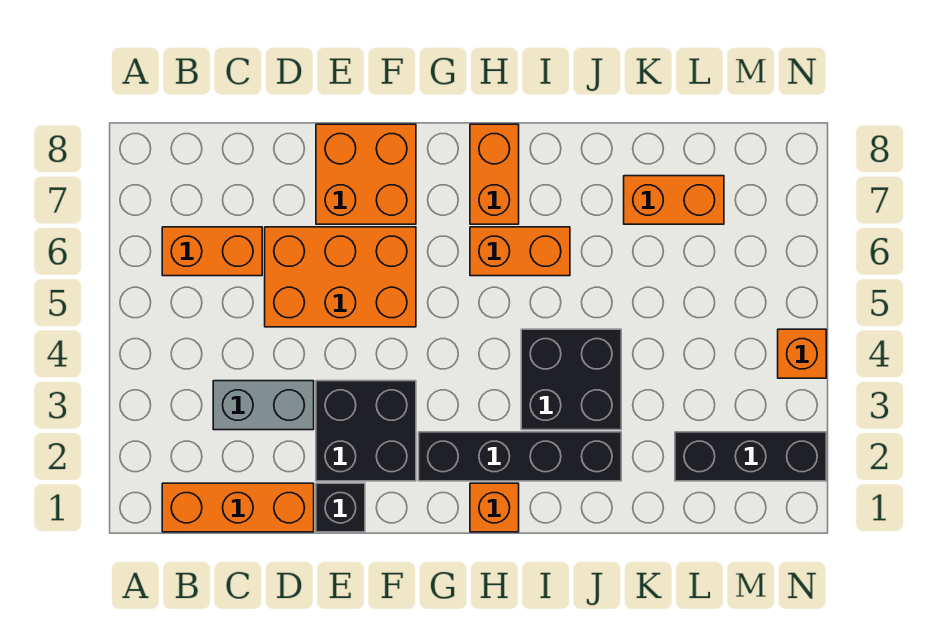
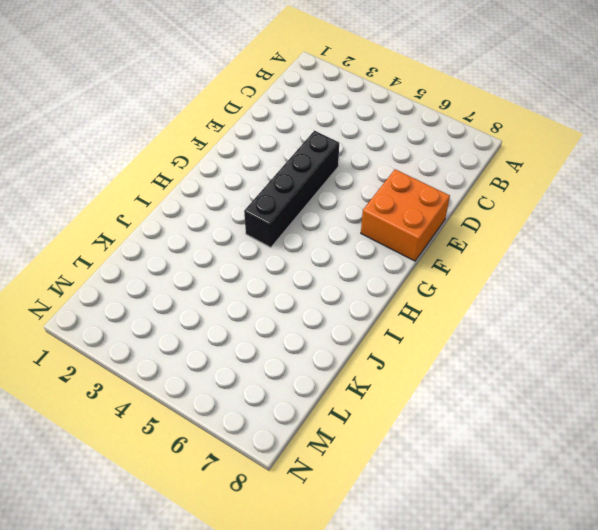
black brick E4:H4 level 1 -> black brick G2:J2 level 1
none -> orange brick B1:D1 level 1
none -> orange brick B6:C6 level 1
none -> grey brick C3:D3 level 1

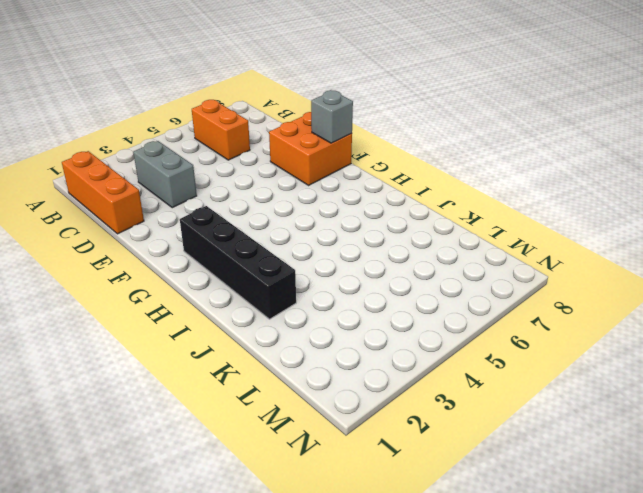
grey brick F8 level 2 -> none
none -> orange brick D5:F6 level 1
none -> black brick E1 level 1
none -> black brick E2:F3 level 1

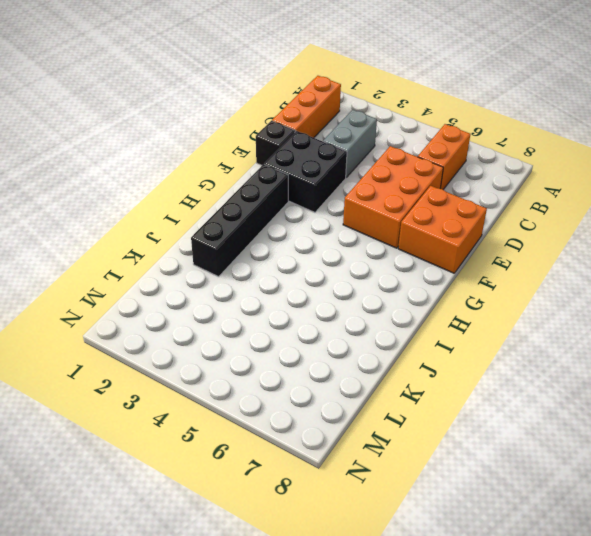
none -> orange brick H1 level 1
none -> orange brick H6:I6 level 1
none -> orange brick H7:H8 level 1

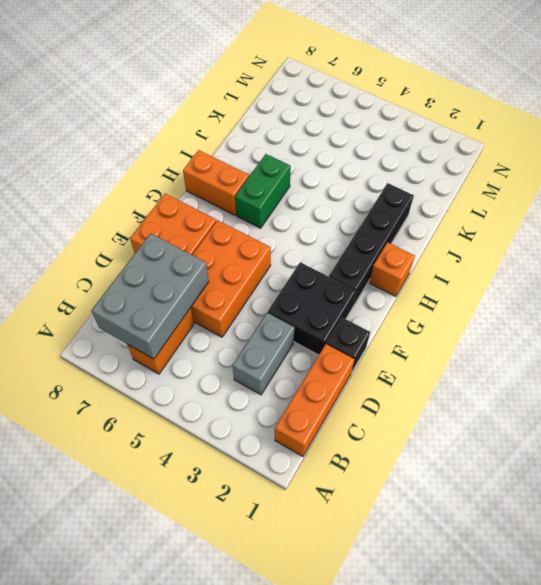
grey brick B6:D7 level 2 -> none
green brick H6:I6 level 1 -> orange brick H6:I6 level 1
none -> black brick I3:J4 level 1
none -> orange brick K7:L7 level 1
none -> black brick L2:N2 level 1

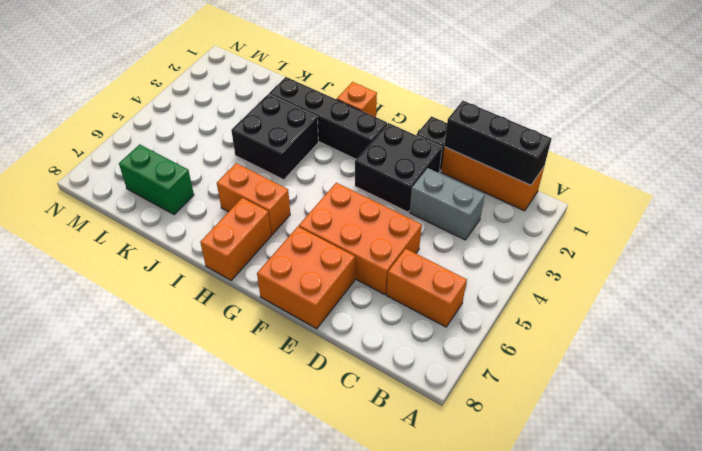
black brick B1:D1 level 2 -> black brick L2:N2 level 1
green brick K7:L7 level 1 -> orange brick K7:L7 level 1
none -> orange brick N4 level 1

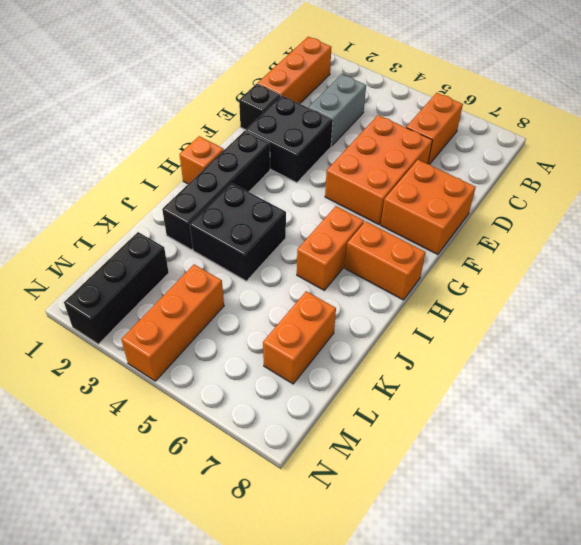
orange brick L4:N4 level 1 -> orange brick N4 level 1

